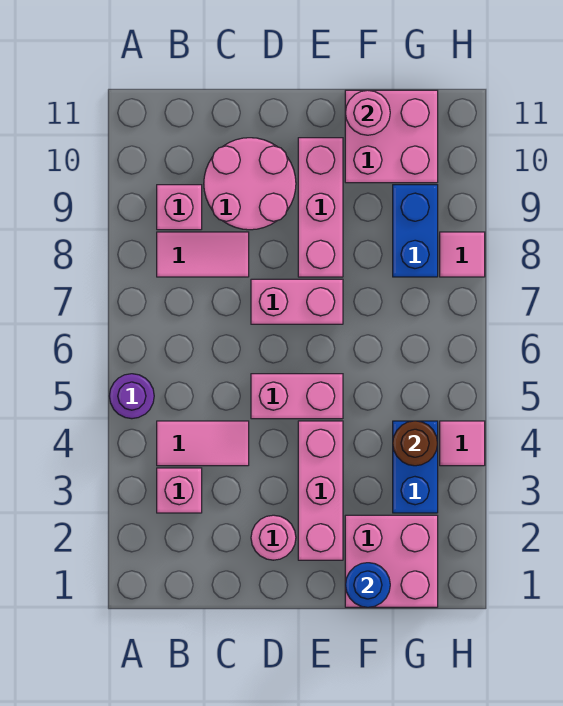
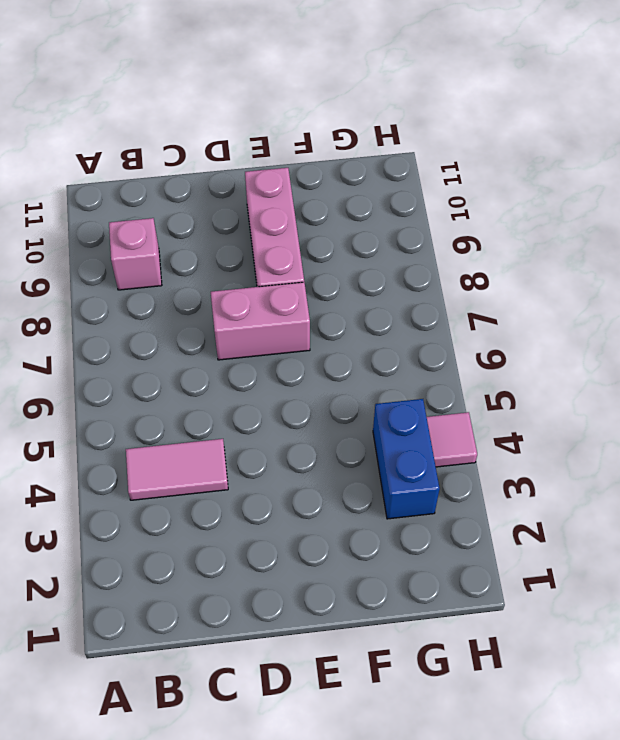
none -> purple round brick A5 level 1
none -> pink brick B3 level 1
none -> pink tile B8:C8 level 1

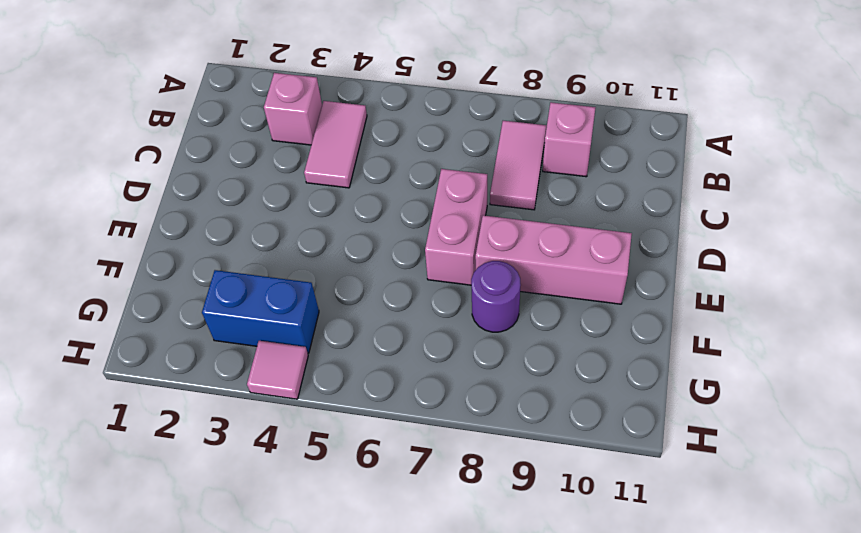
purple round brick F8 level 1 -> purple round brick A5 level 1
none -> pink round brick C9:D10 level 1
none -> pink round brick D2 level 1
none -> pink brick D5:E5 level 1

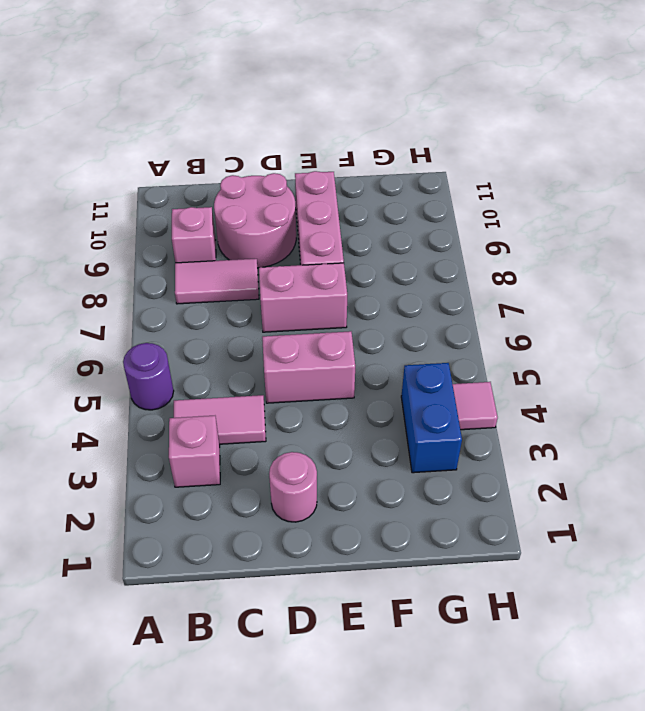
none -> pink brick E2:E4 level 1
none -> pink brick F1:G2 level 1
none -> pink brick F10:G11 level 1

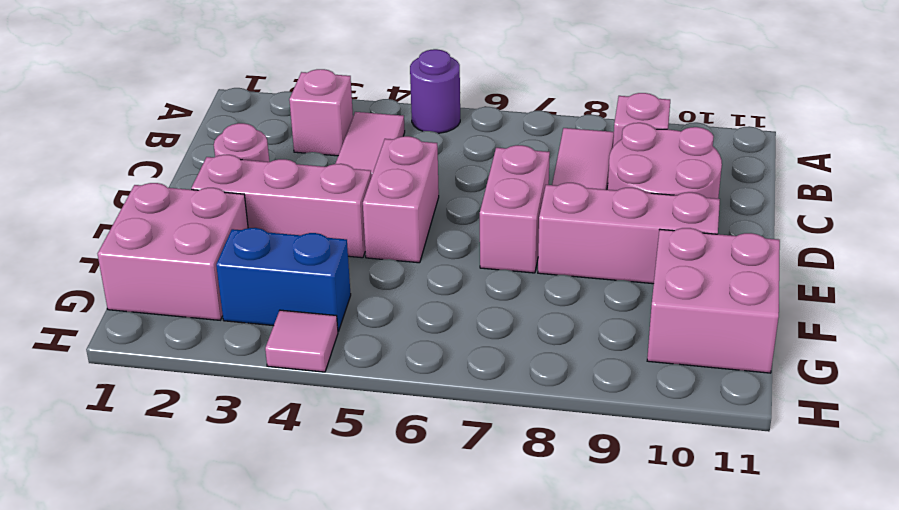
none -> blue brick G8:G9 level 1
none -> pink tile H8 level 1
none -> blue round brick F1 level 2

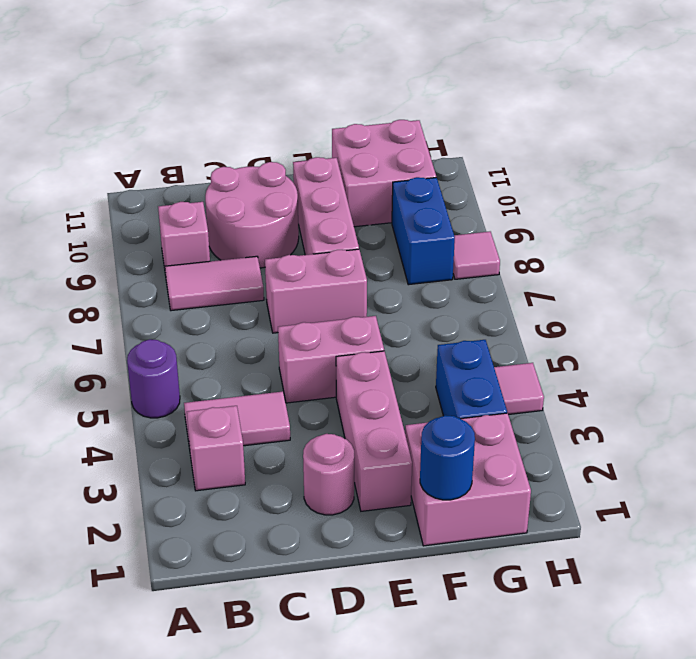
none -> pink round brick F11 level 2
none -> brown round brick G4 level 2

